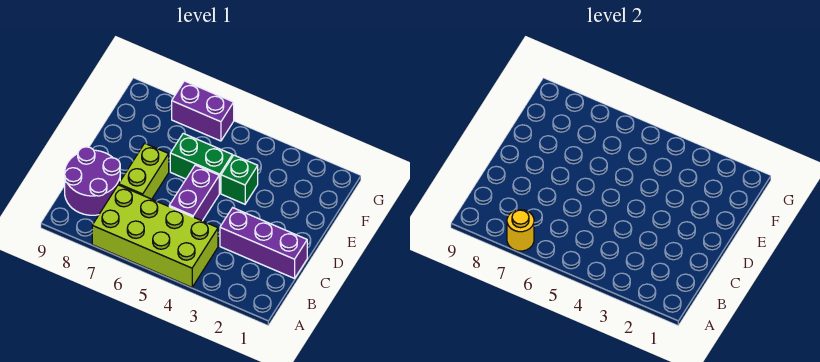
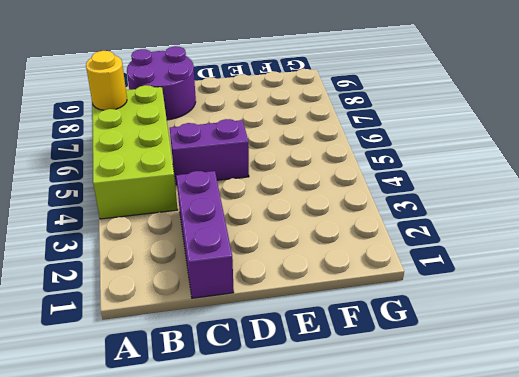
none -> lime brick C7:D7 level 1
none -> green brick E4 level 1

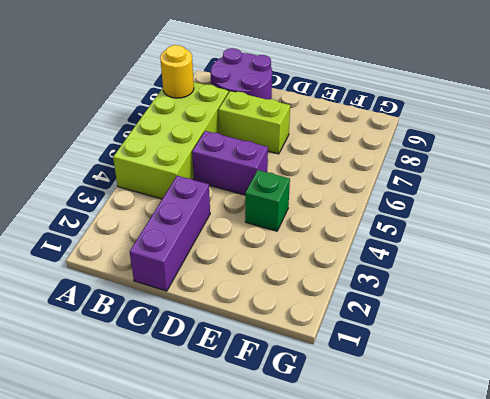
none -> green brick E5:E6 level 1
none -> purple brick G6:G7 level 1

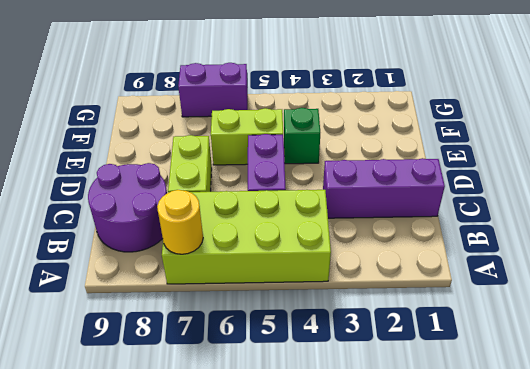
lime brick E5:E6 level 1 -> green brick E5:E6 level 1

